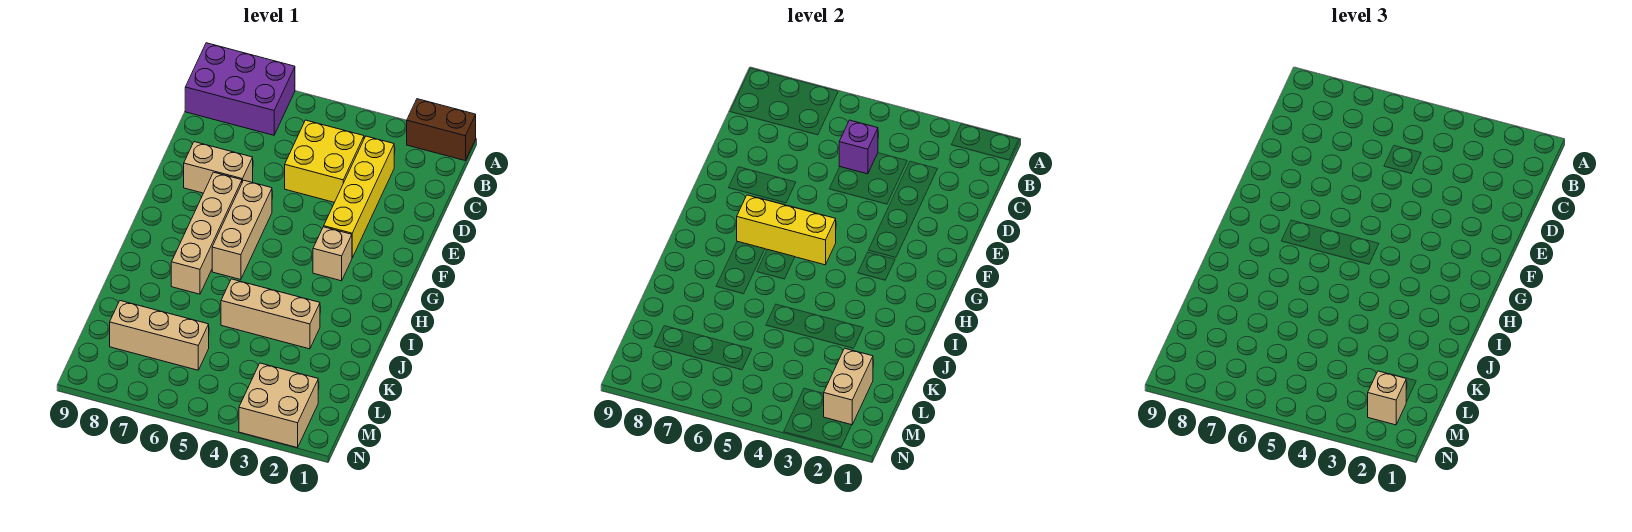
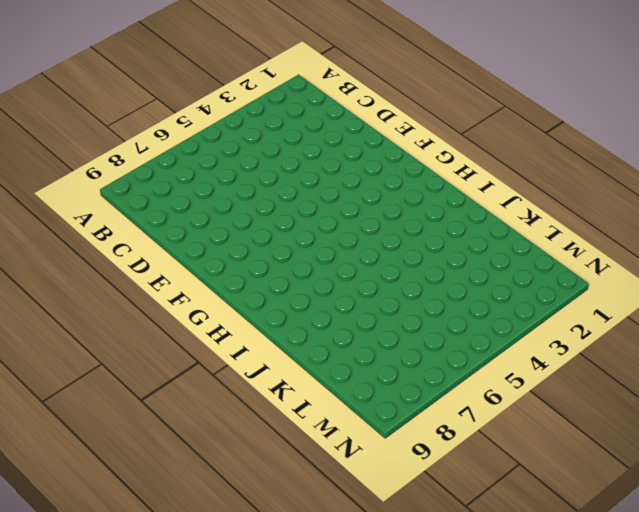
none -> brown brick A1:A2 level 1
none -> purple brick A7:B9 level 1
none -> yellow brick C3:F3 level 1

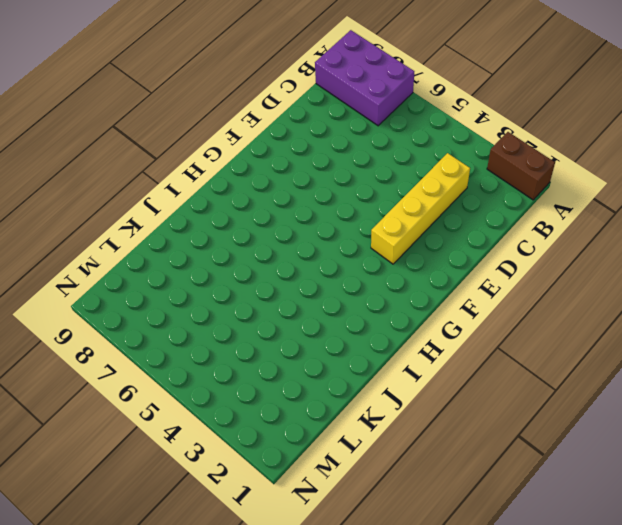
none -> yellow brick C4:D5 level 1
none -> tan brick E7:E8 level 1
none -> tan brick F6:H6 level 1

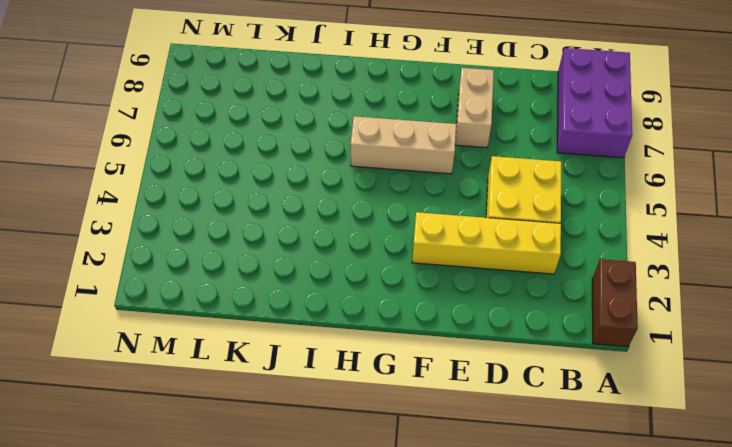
none -> tan brick F7:I7 level 1
none -> tan brick G3 level 1
none -> tan brick J3:J5 level 1

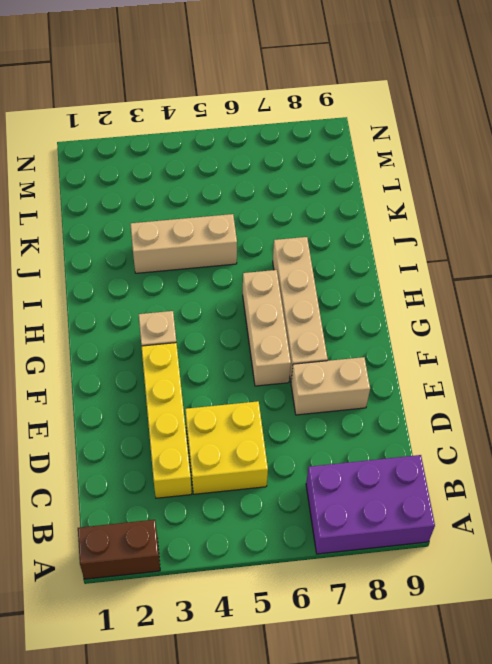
none -> tan brick L6:L8 level 1
none -> tan brick M2:N3 level 1
none -> purple brick C5 level 2

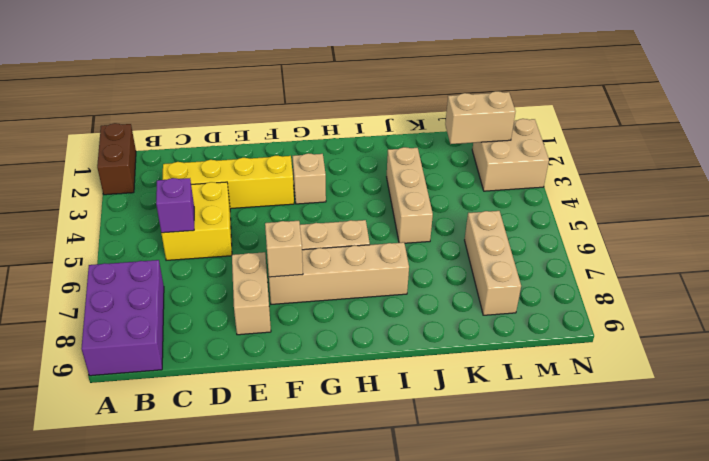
tan brick F7 level 2 -> tan brick M2 level 3
none -> yellow brick G5:G7 level 2

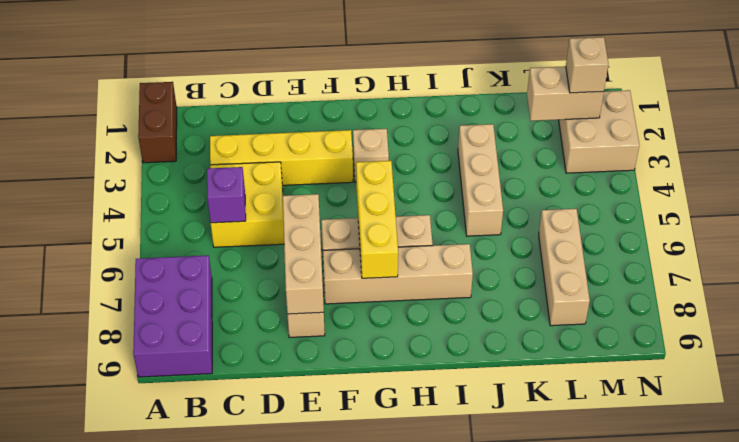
tan brick E6:E8 level 2 -> none

